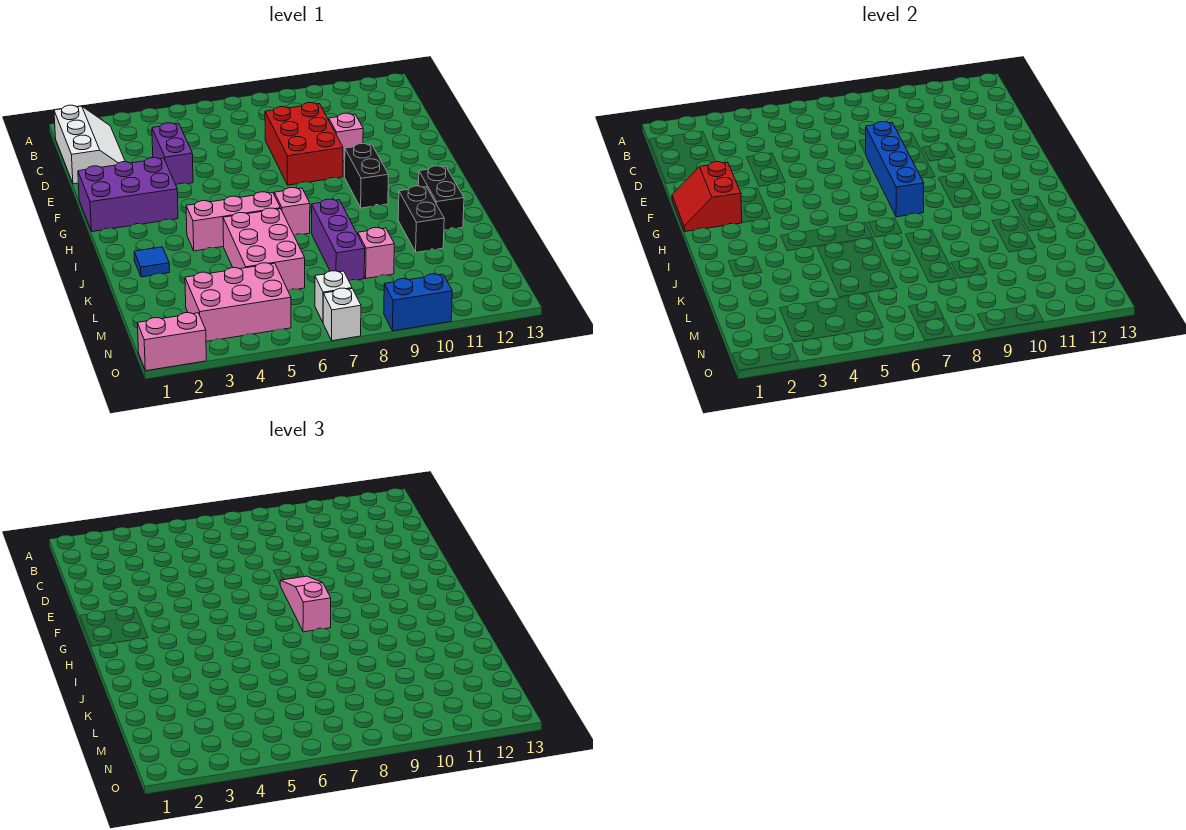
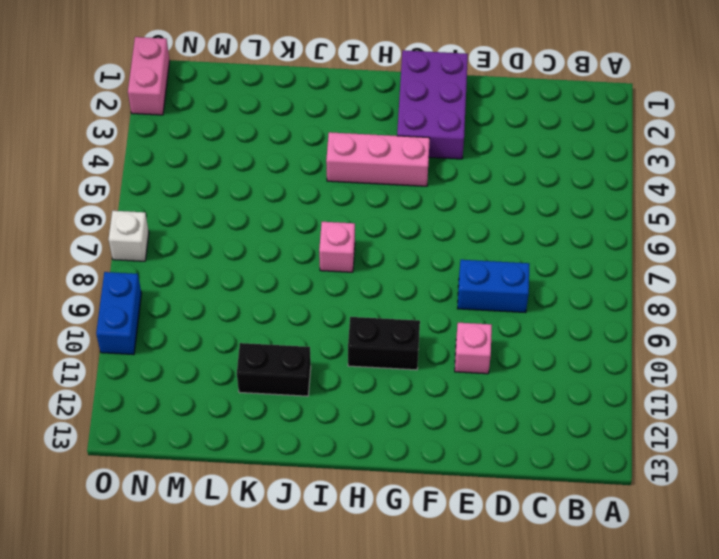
blue brick D8:E8 level 1 -> red brick D8:F9 level 1
pink brick G4:I4 level 1 -> pink brick I4:I6 level 1
none -> white slope B1:D2 level 1 top 1
none -> purple brick D4:E4 level 1
none -> black brick I12:J12 level 1

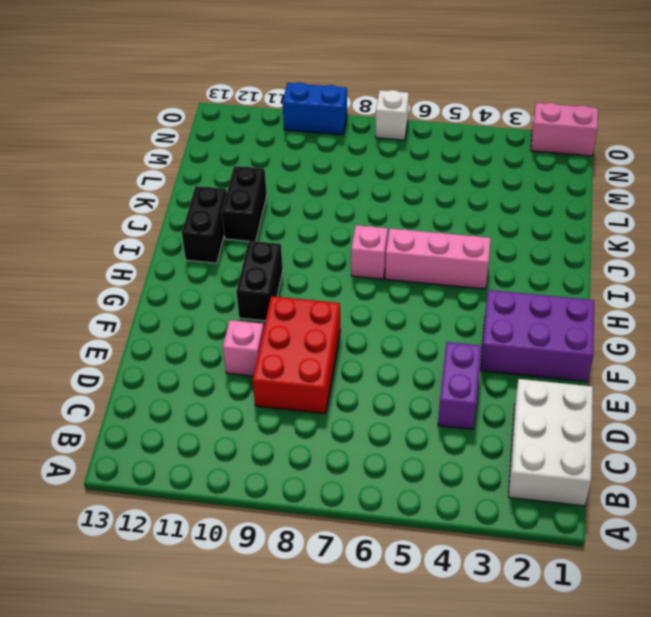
white brick B1:D2 level 1 -> white slope B1:D2 level 1 top 1
none -> blue tile J2 level 1
none -> pink brick J5:L6 level 1
none -> purple brick J8:L8 level 1

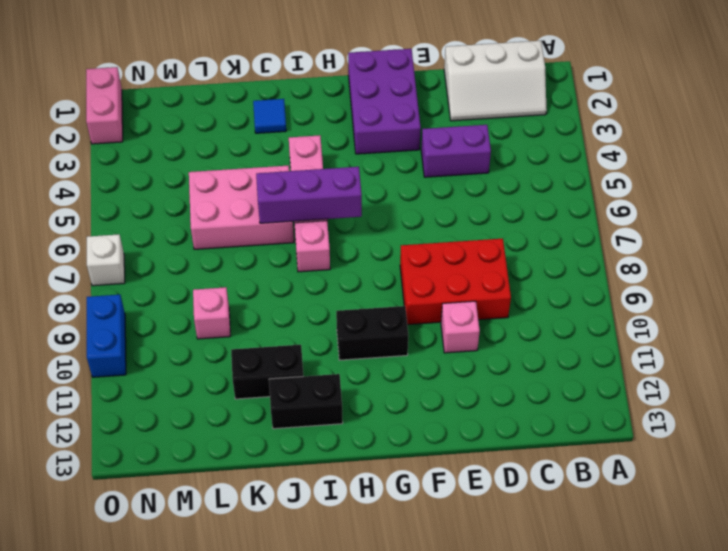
purple brick H6:J6 level 2 -> purple brick J8:L8 level 1
none -> pink brick M3:N5 level 1
none -> white brick N7 level 1
none -> blue brick E8:H8 level 2

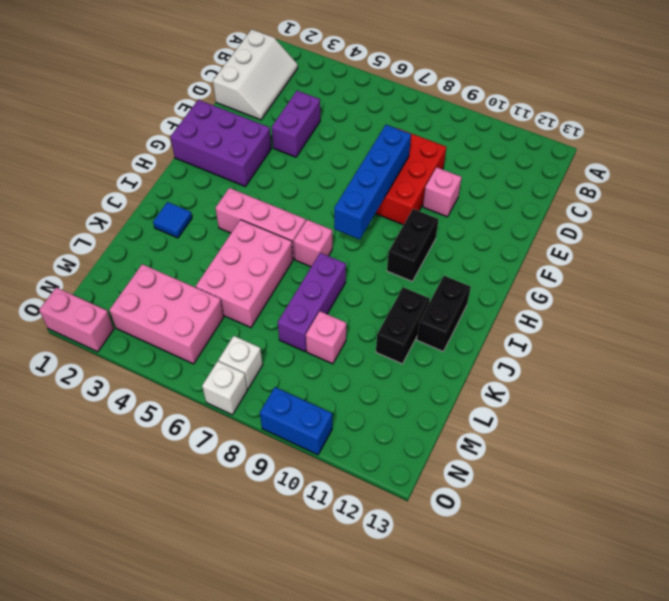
none -> red slope F1:G2 level 2 top 2
none -> pink slope F8:H8 level 3 top H

